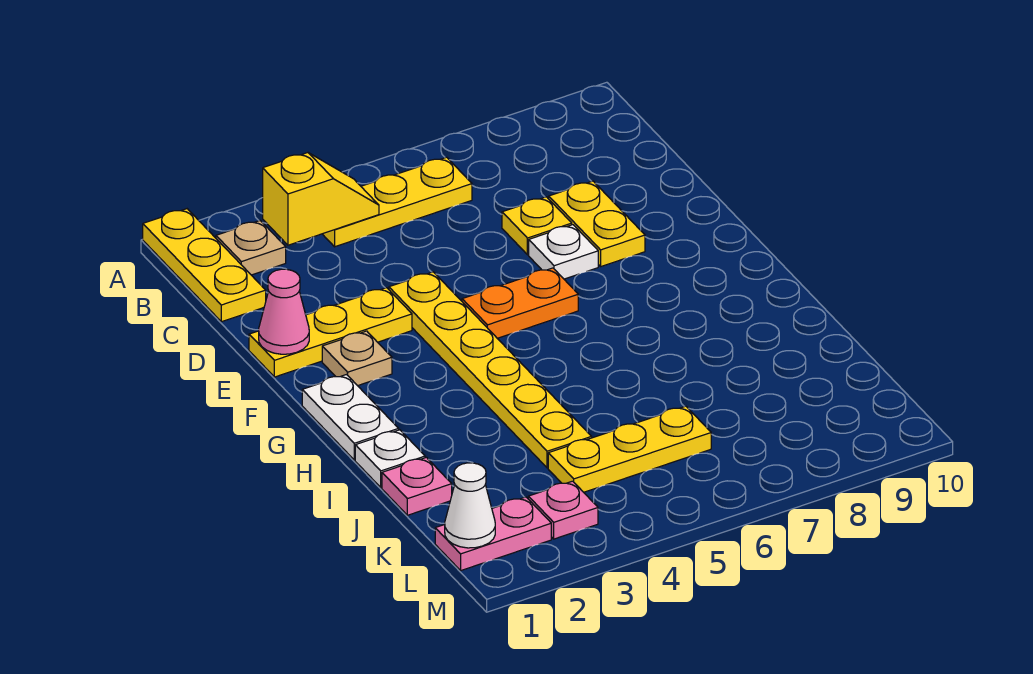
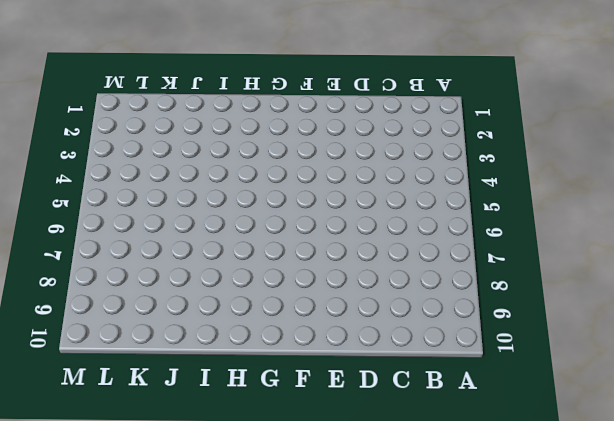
none -> yellow plate A1:C1 level 1
none -> tan plate B2 level 1
none -> yellow plate B4:B6 level 1

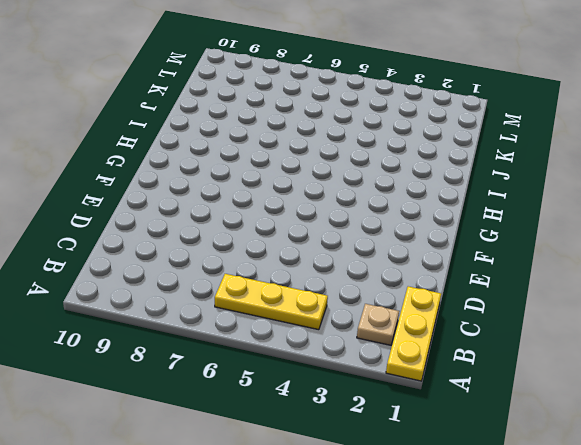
none -> yellow plate D7 level 1
none -> yellow plate D8:E8 level 1
none -> yellow plate E1:E3 level 1

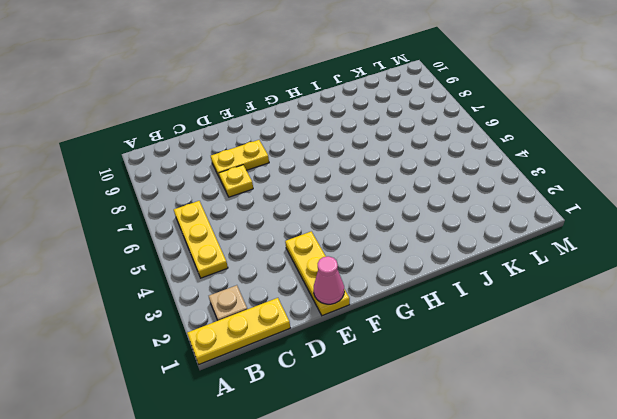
none -> yellow plate E4:J4 level 1
none -> white plate E7 level 1
none -> tan plate F2 level 1

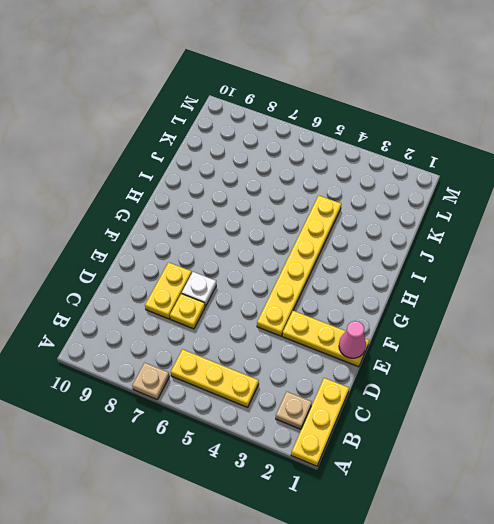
tan plate A7 level 1 -> tan plate F2 level 1
none -> orange plate F5:F6 level 1
none -> white plate G1:H1 level 1
none -> white plate I1 level 1

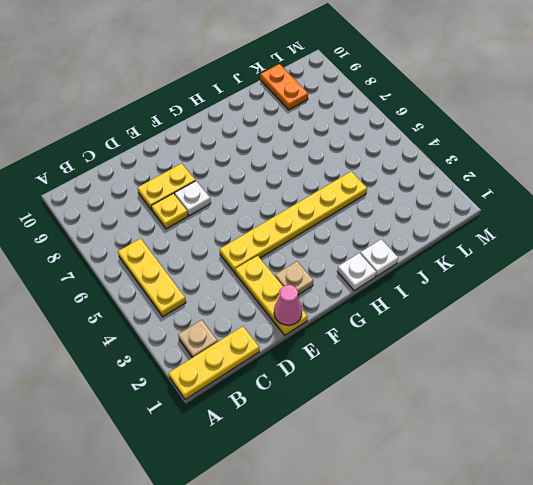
white plate H1 level 1 -> white plate G1:H1 level 1
orange plate K9:K10 level 1 -> orange plate F5:F6 level 1
none -> pink plate J1 level 1
none -> yellow plate K4:K6 level 1
none -> pink plate L1:L2 level 1

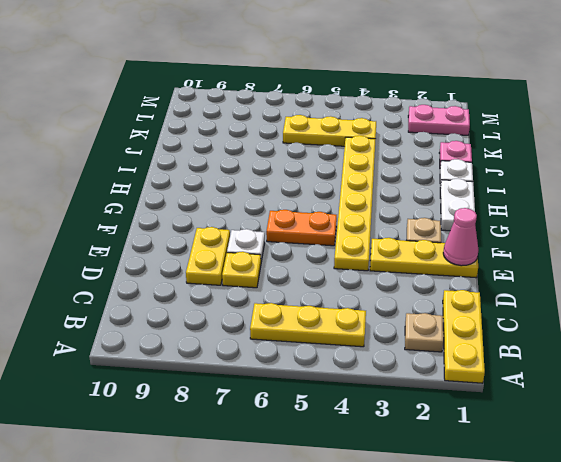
none -> pink plate L3 level 1
none -> yellow slope B3:B4 level 2 top 3
none -> white cone L1 level 2

